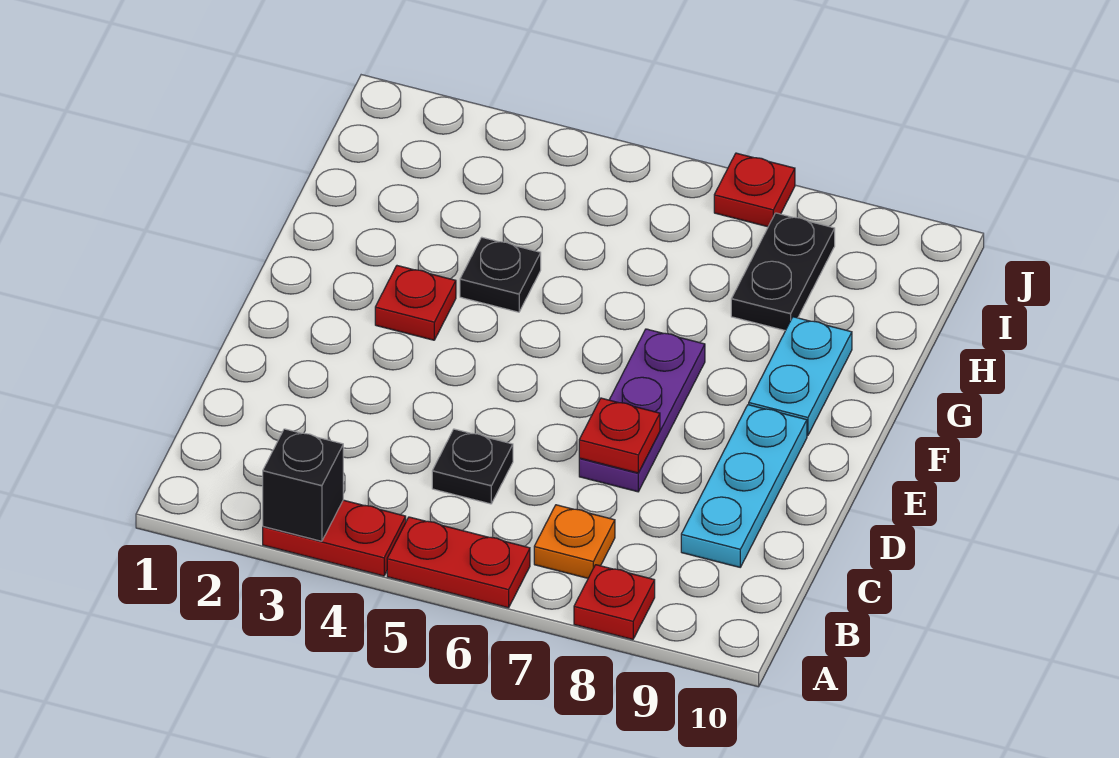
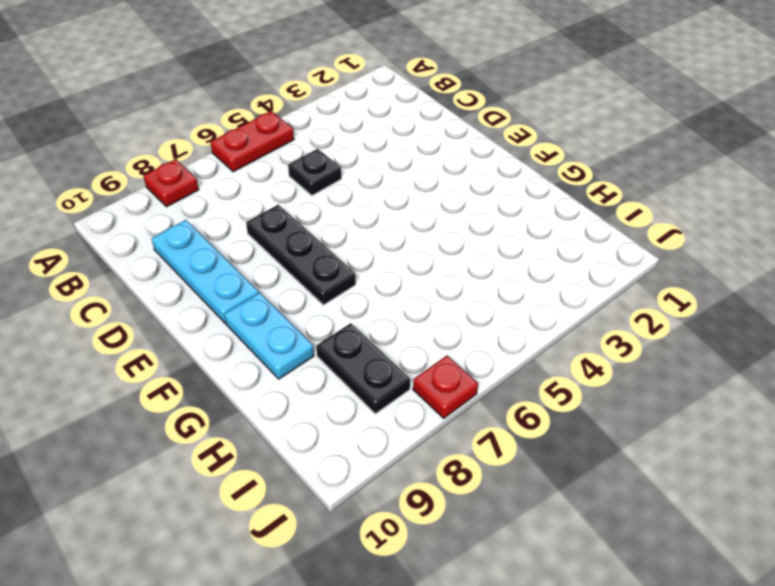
black plate D7:F7 level 1 -> purple plate D7:F7 level 1
none -> red plate A3:A4 level 1
none -> orange plate B7 level 1
none -> red plate F3 level 1

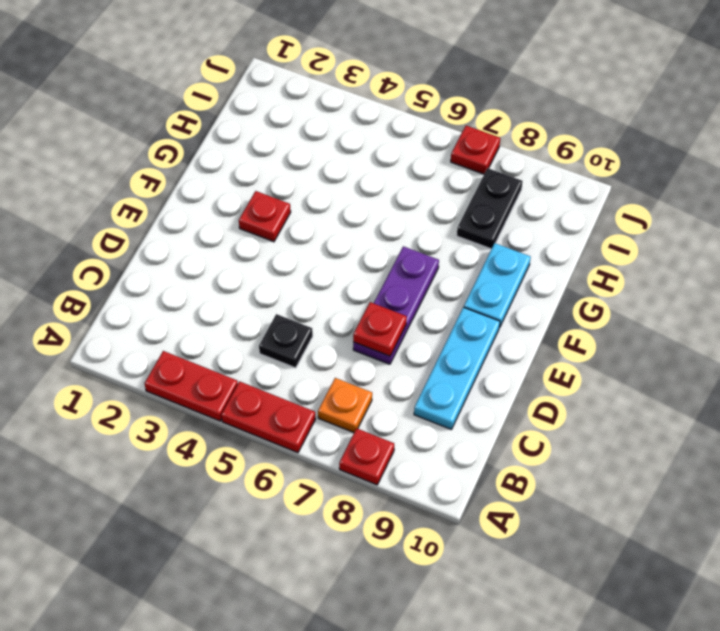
none -> black plate G4 level 1
none -> black brick A3 level 2

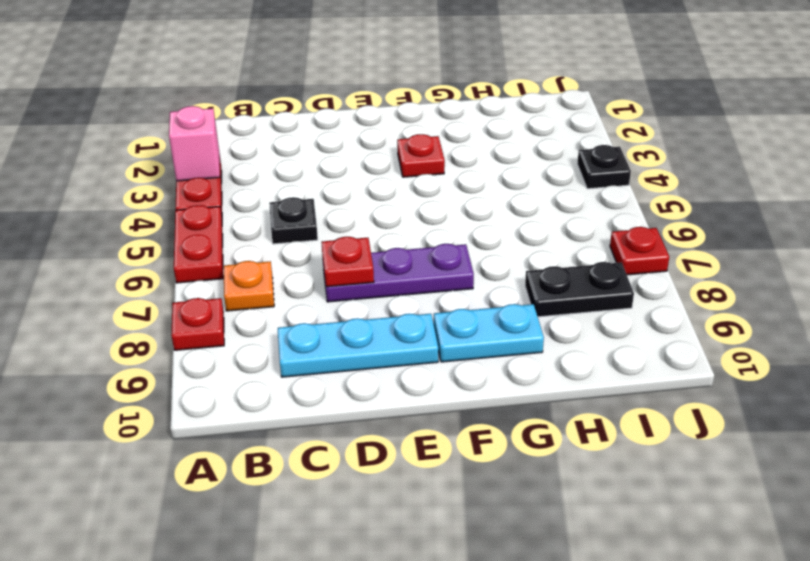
pink brick A3 level 2 -> black brick A3 level 2
black plate J4 level 1 -> black plate G4 level 1

